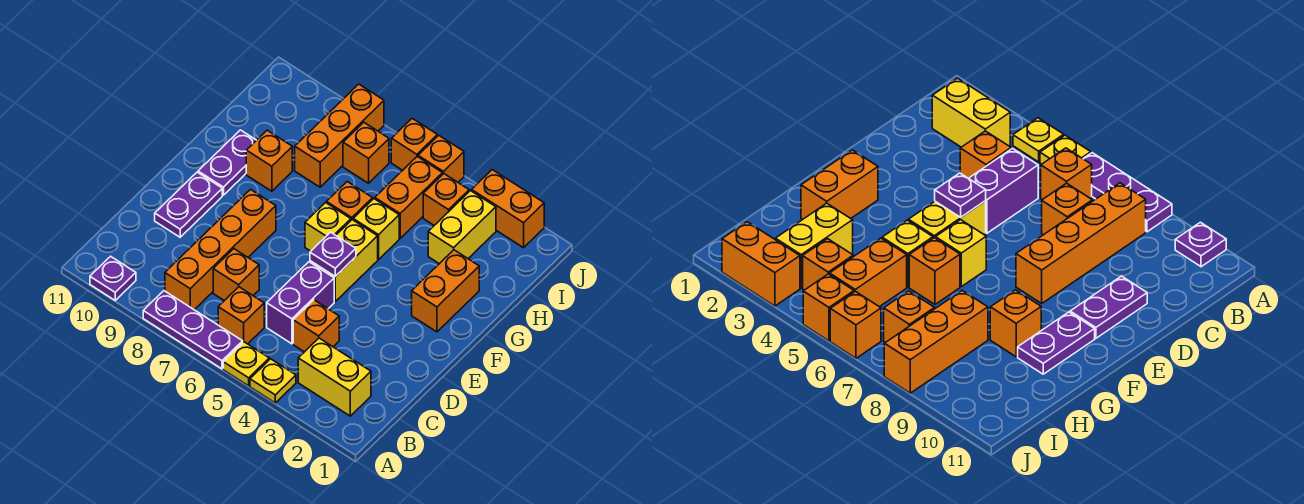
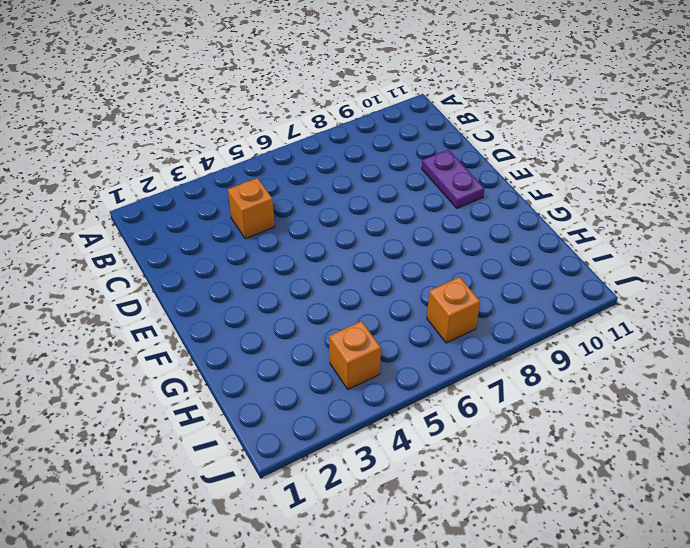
none -> yellow plate A4 level 1
none -> yellow plate A5 level 1
none -> purple plate A6:A8 level 1

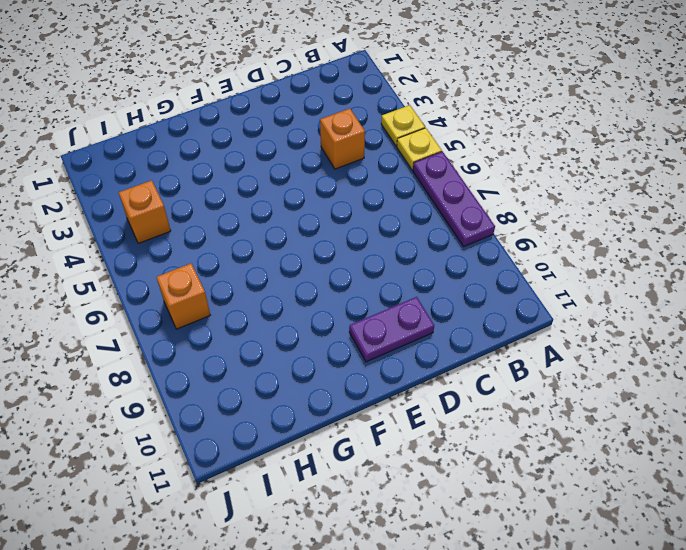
none -> purple plate A10 level 1
none -> yellow brick B2:B3 level 1
none -> orange brick B6 level 1

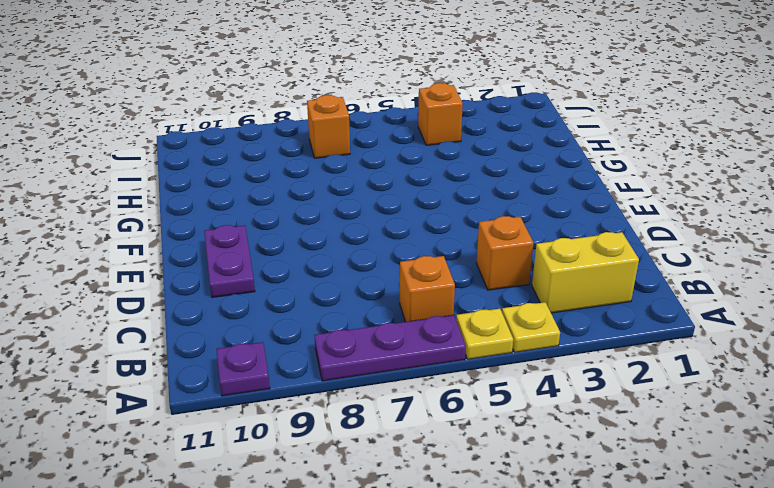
none -> orange brick B8:E8 level 1
none -> purple brick C5:D5 level 1
none -> orange brick C7 level 1

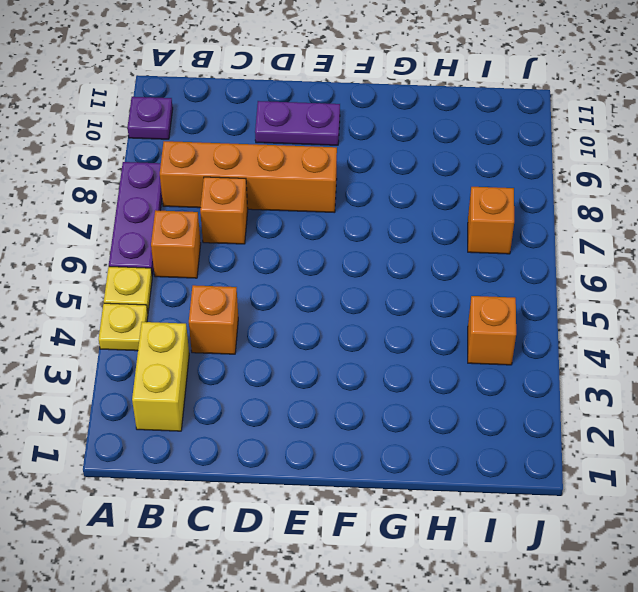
none -> purple brick C5:D5 level 1
none -> yellow brick E5:F5 level 1
none -> orange brick F2:G2 level 1

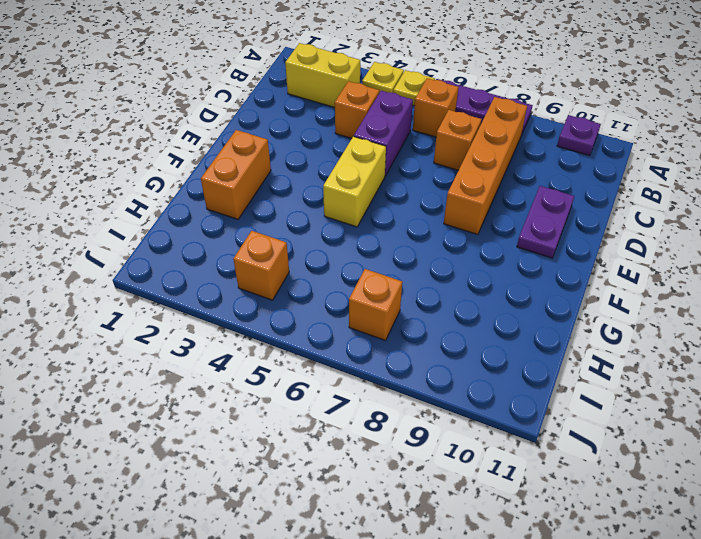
none -> yellow brick F6 level 1
none -> purple plate F10:G10 level 1
none -> yellow brick G5 level 1

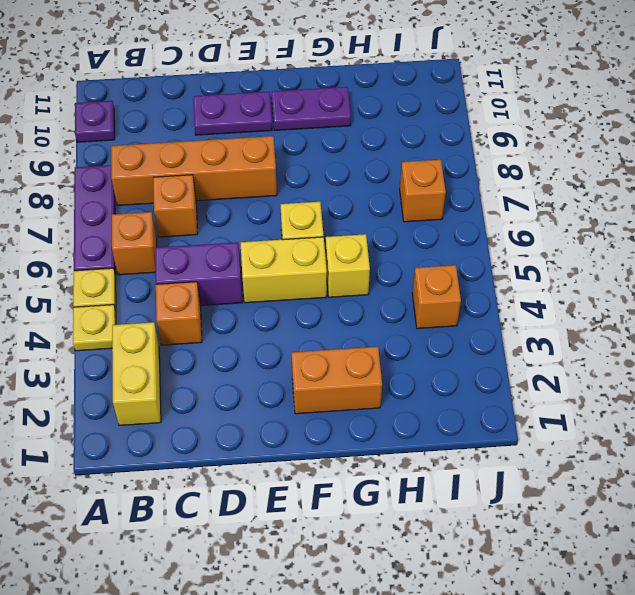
none -> orange brick G6 level 1
none -> orange brick G9 level 1
none -> yellow brick H3:I3 level 1

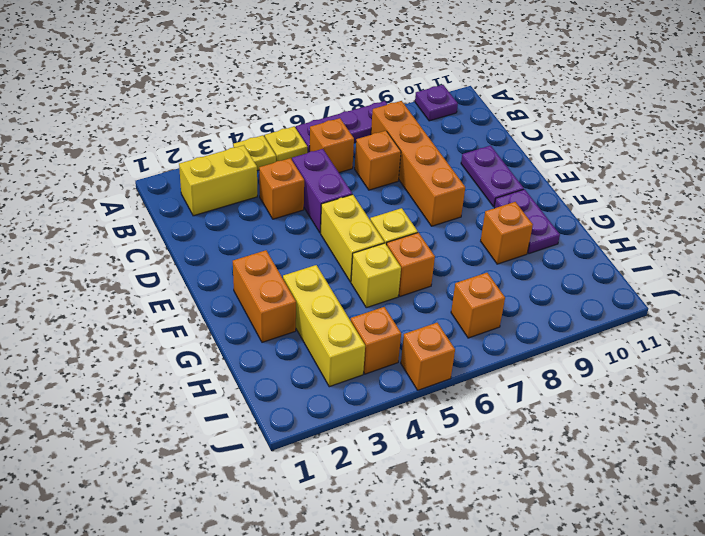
yellow brick G3:I3 level 1 -> yellow brick H3:I3 level 1
none -> orange brick H5:I5 level 1
none -> orange brick H8:J8 level 1
none -> orange brick J2:J3 level 1

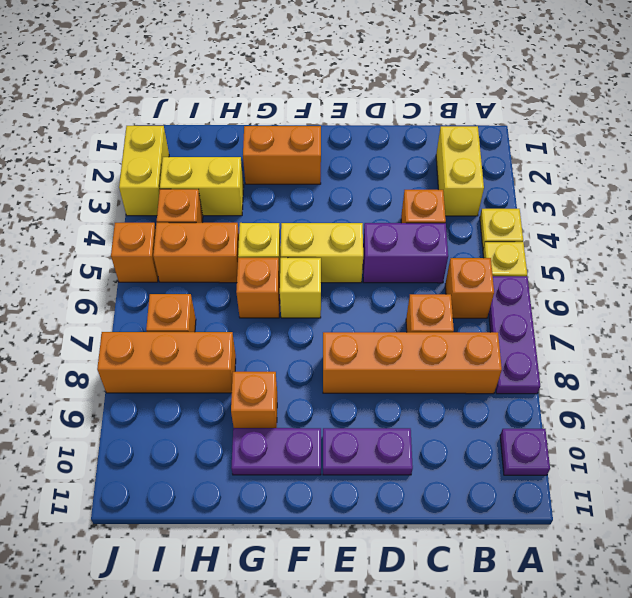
yellow brick J2:J3 level 1 -> orange brick J2:J3 level 1
none -> orange brick J6 level 1
none -> purple plate E5 level 2

